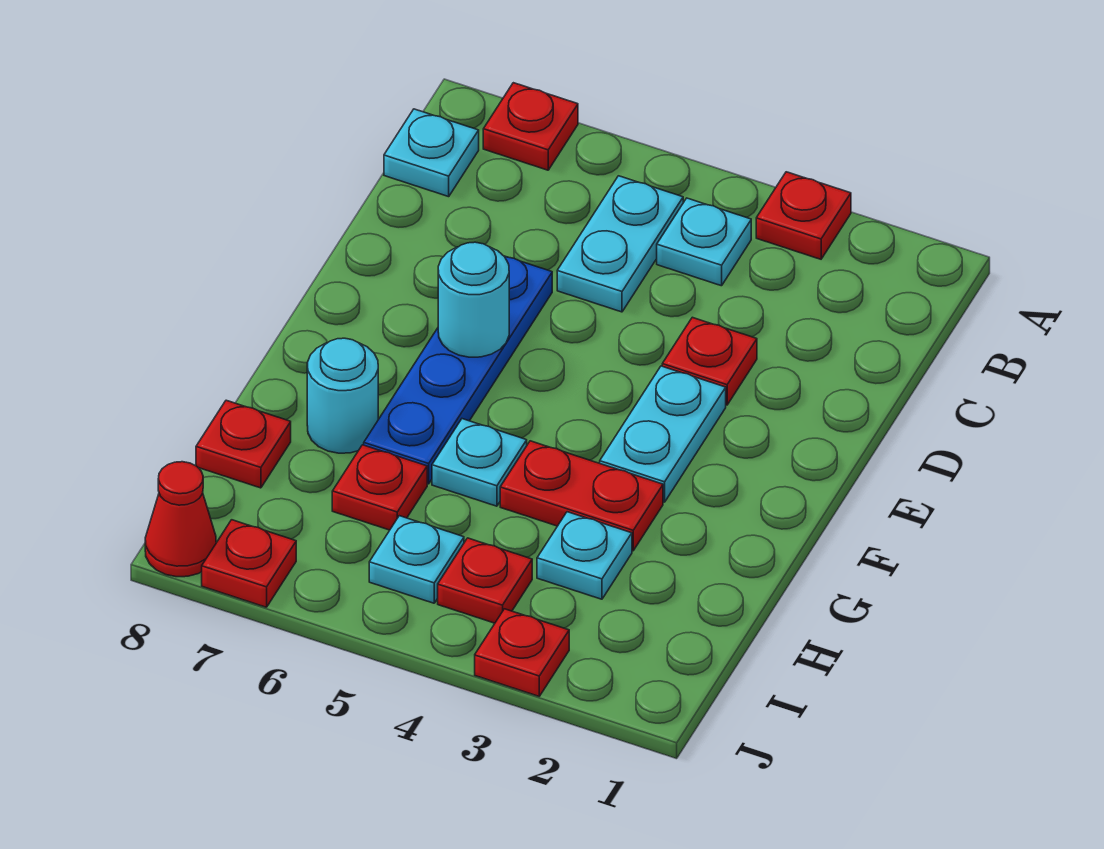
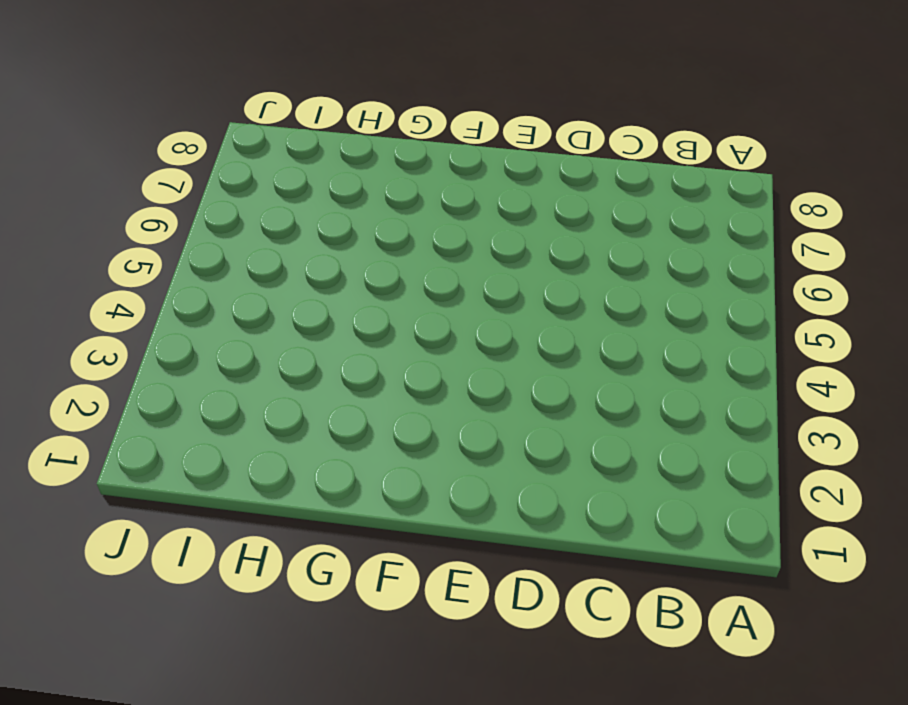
none -> red plate A3 level 1
none -> red plate A7 level 1
none -> cyan plate B4 level 1

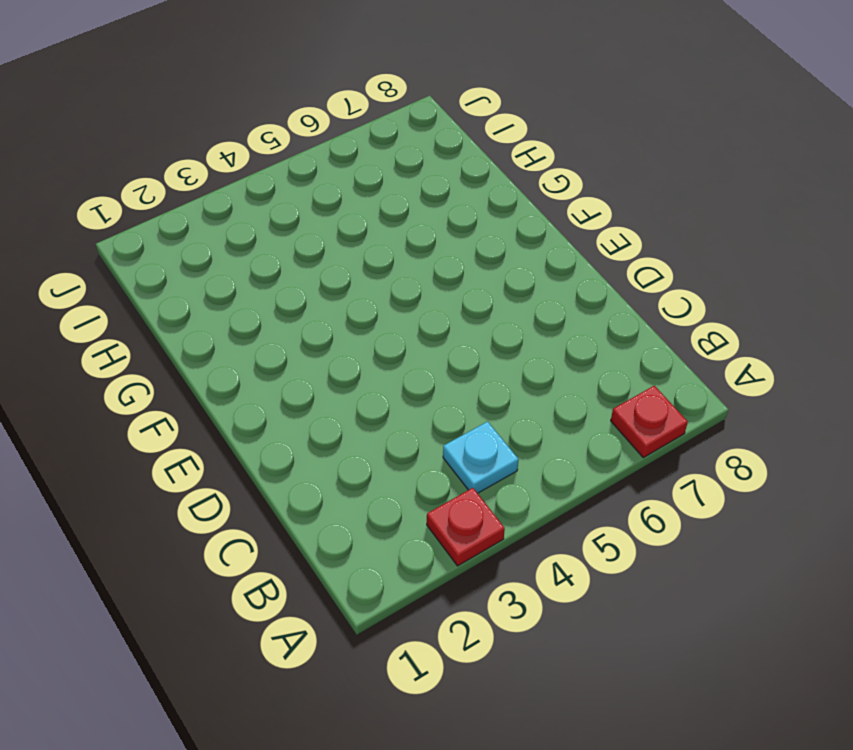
none -> cyan plate B5:C5 level 1
none -> cyan plate B8 level 1
none -> red plate D3 level 1

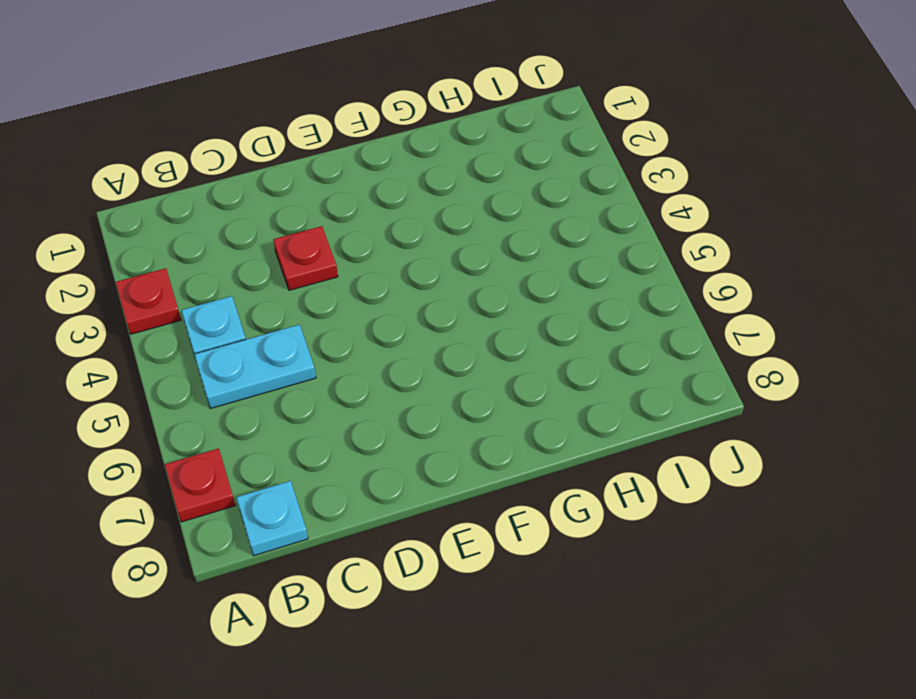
none -> blue plate D6:G6 level 1
none -> cyan plate E3:F3 level 1
none -> red plate G3:G4 level 1

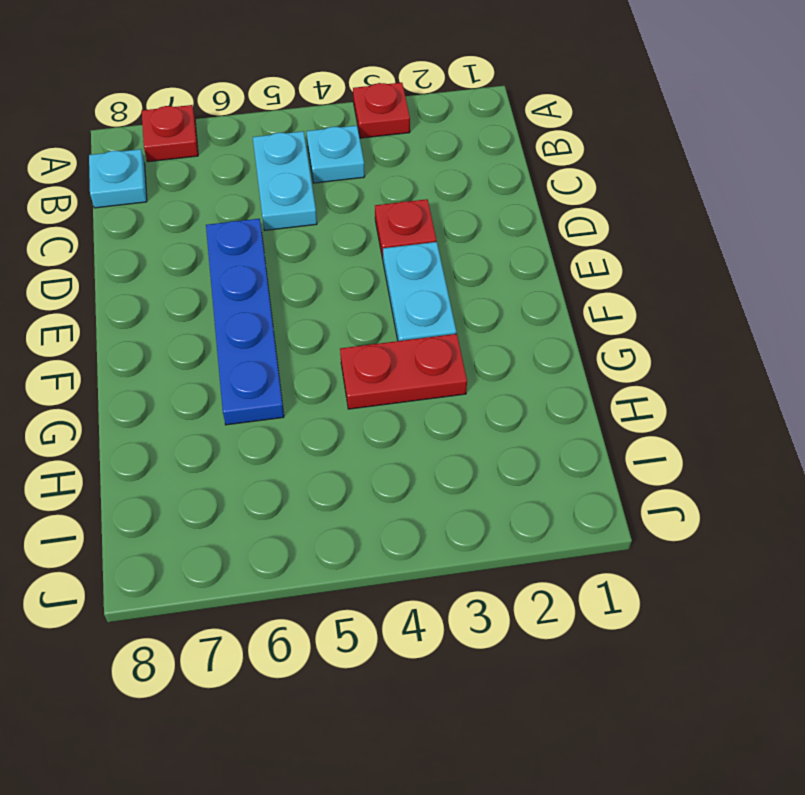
none -> cyan plate G5 level 1
none -> cyan round brick G7 level 1
none -> cyan plate H3 level 1

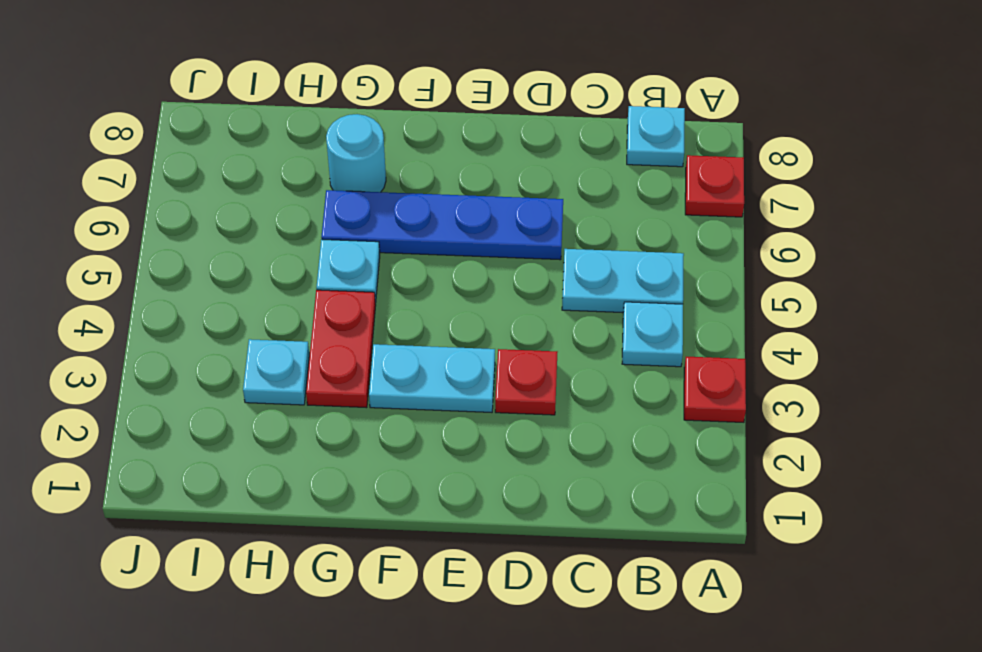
none -> red plate H6 level 1
none -> red plate H8 level 1
none -> red plate I4 level 1

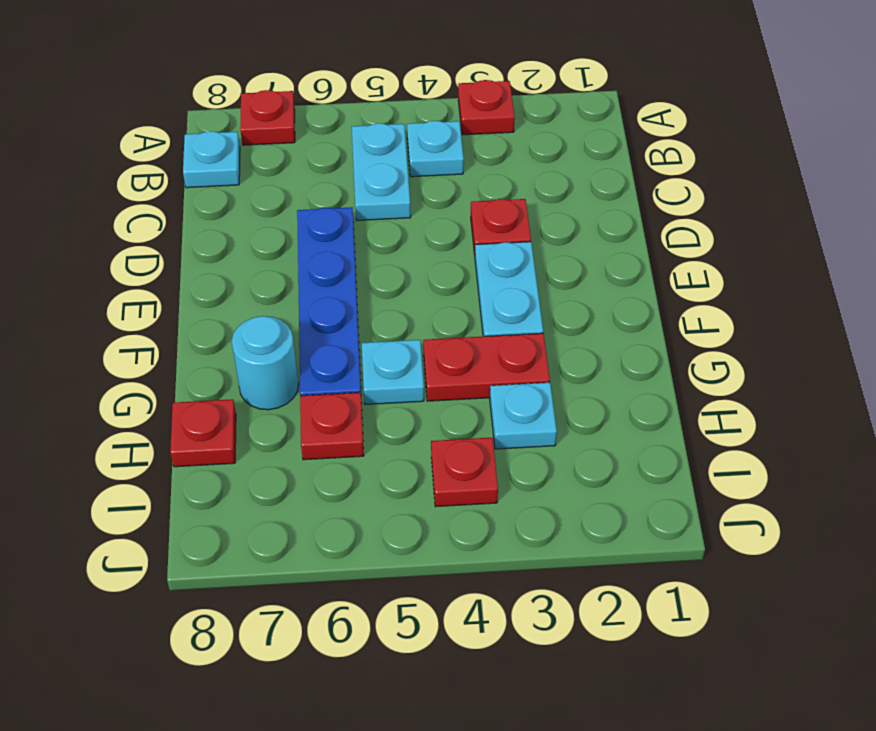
none -> cyan plate I5 level 1
none -> red plate J3 level 1
none -> red plate J7 level 1

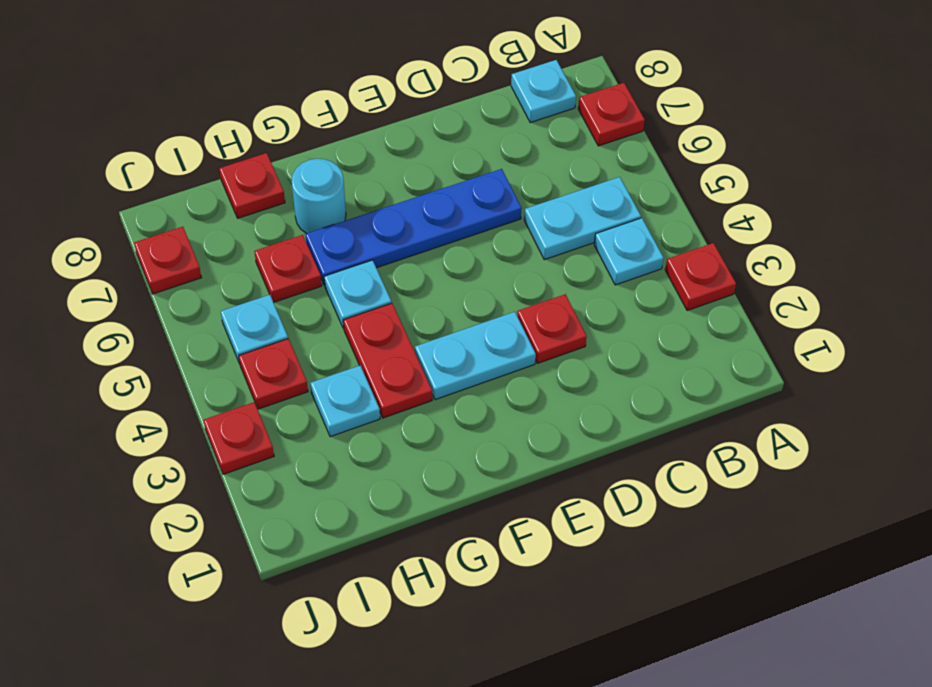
none -> red cone J8 level 1
none -> cyan round brick E6 level 2

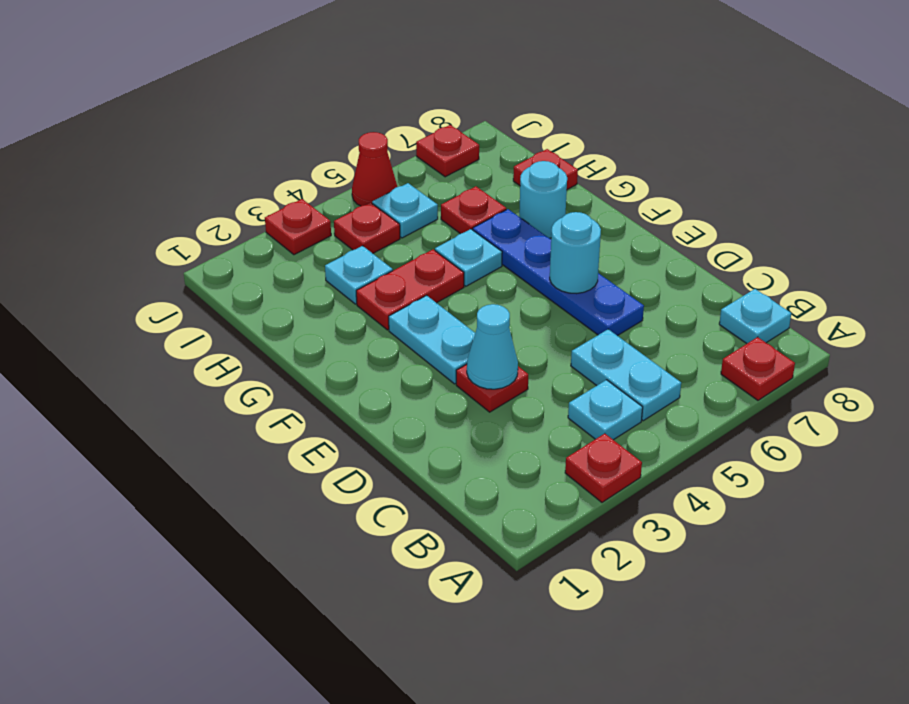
cyan cone D3 level 2 -> none
red cone J5 level 1 -> red cone J8 level 1

